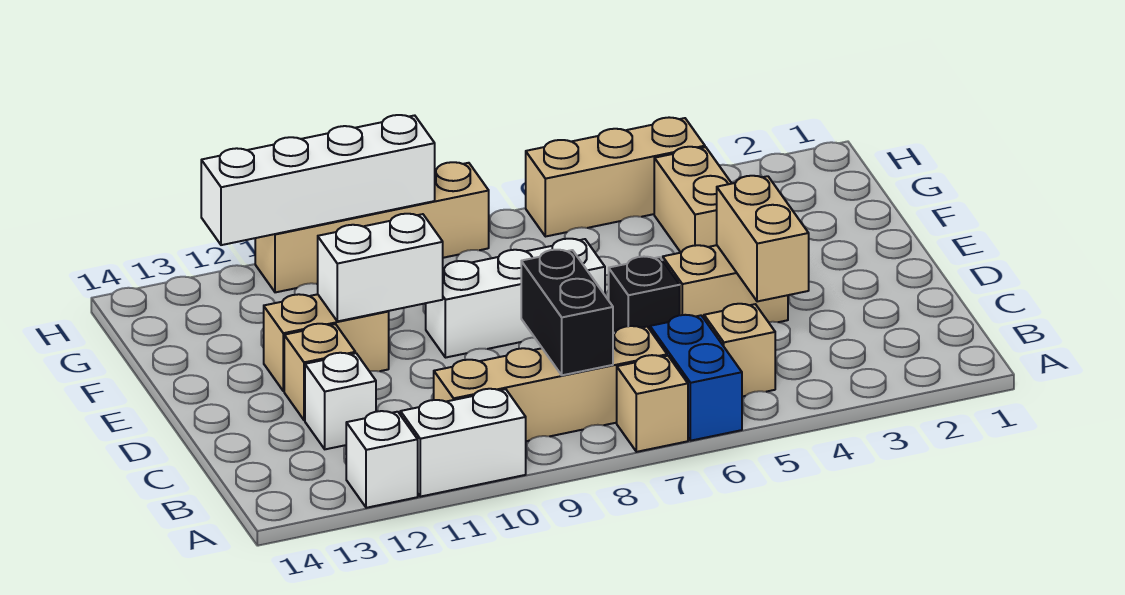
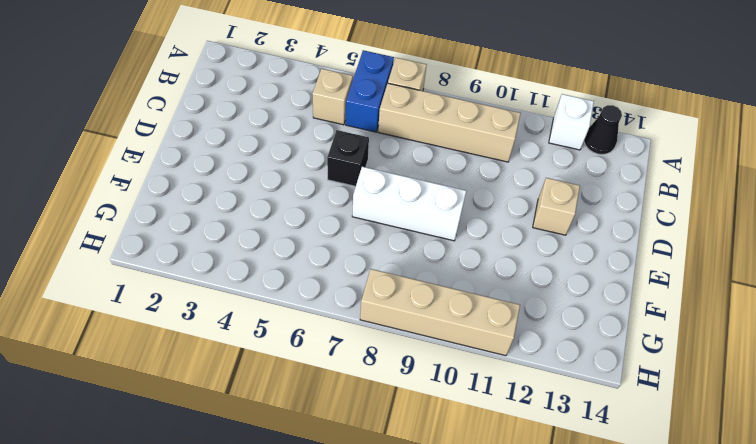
black cone A13 level 1 -> none
none -> white brick A10:A11 level 1
none -> white brick C12 level 1
none -> tan brick D4:D5 level 1

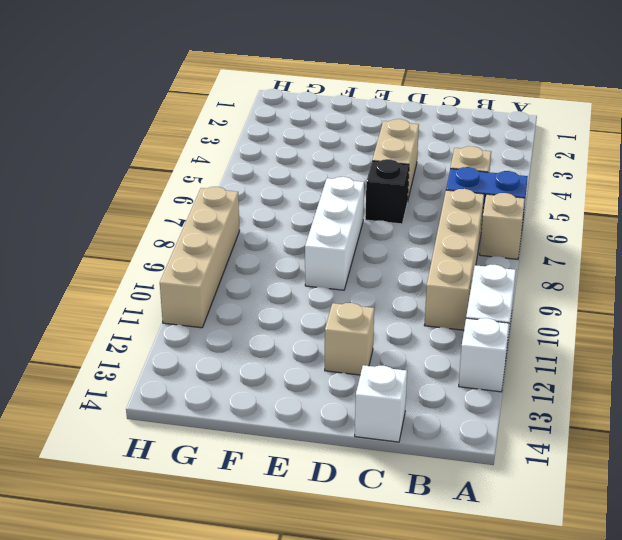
white brick C14 level 1 -> white brick C12 level 1
none -> tan brick E11:E12 level 1
none -> tan brick F4:G4 level 1
none -> tan brick H4:H6 level 1

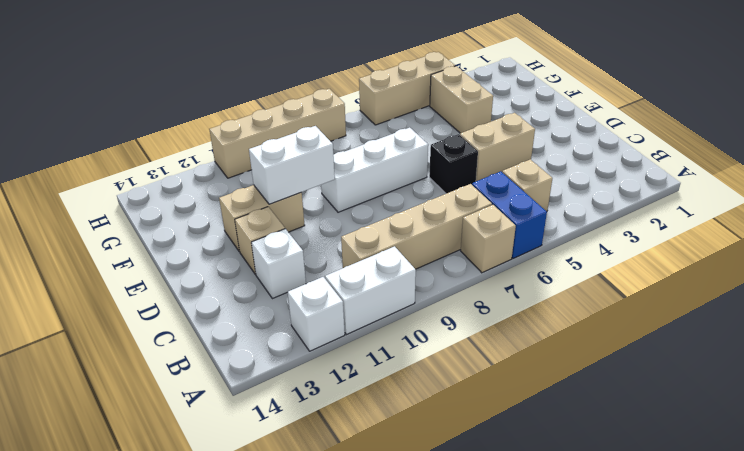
none -> black brick B8:C8 level 2
none -> tan brick C4:D4 level 2
none -> white brick H9:H12 level 2

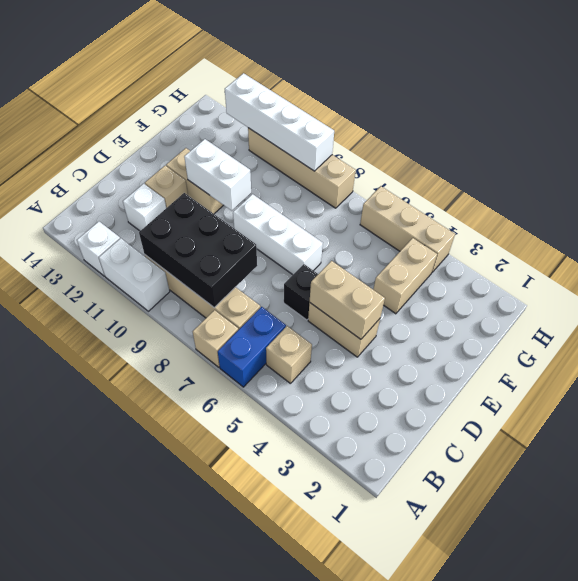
black brick B8:C10 level 2 -> black brick B8:C8 level 2
tan brick D4:D5 level 2 -> tan brick C4:D4 level 2

